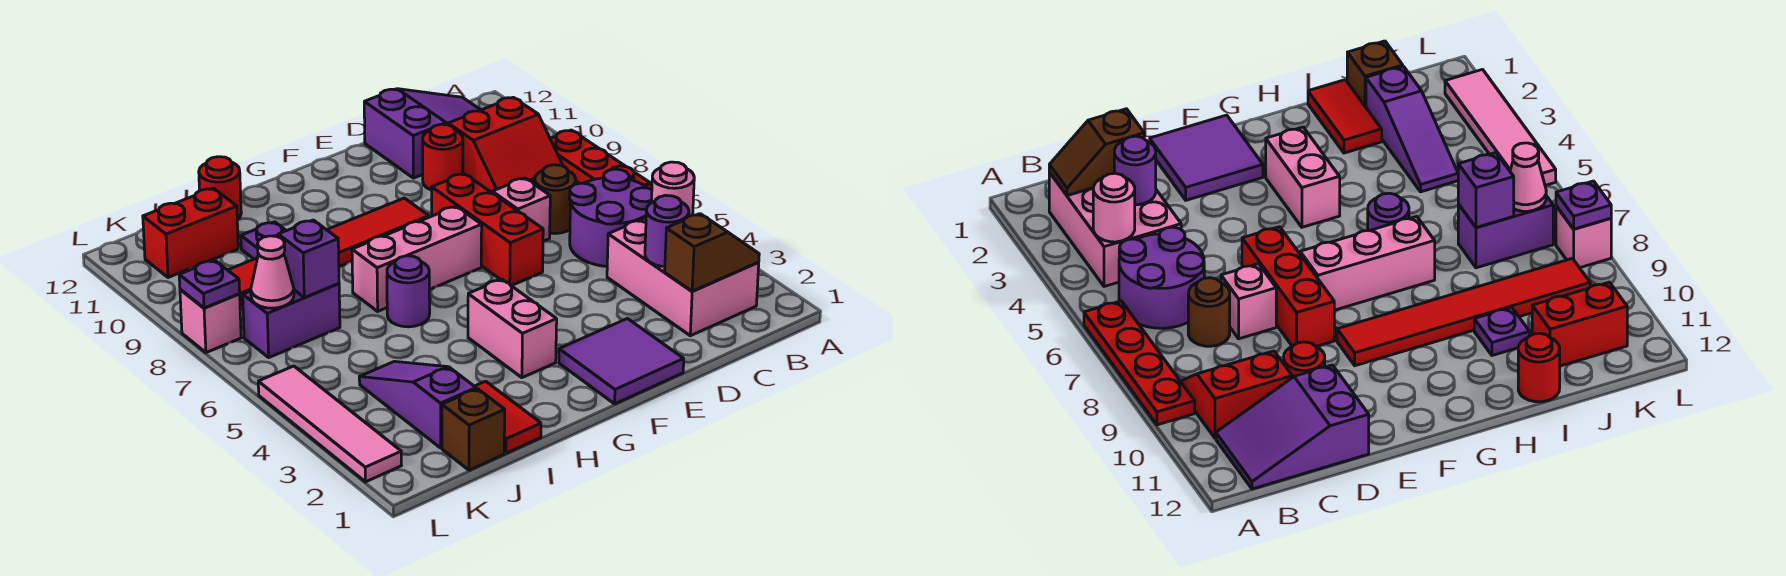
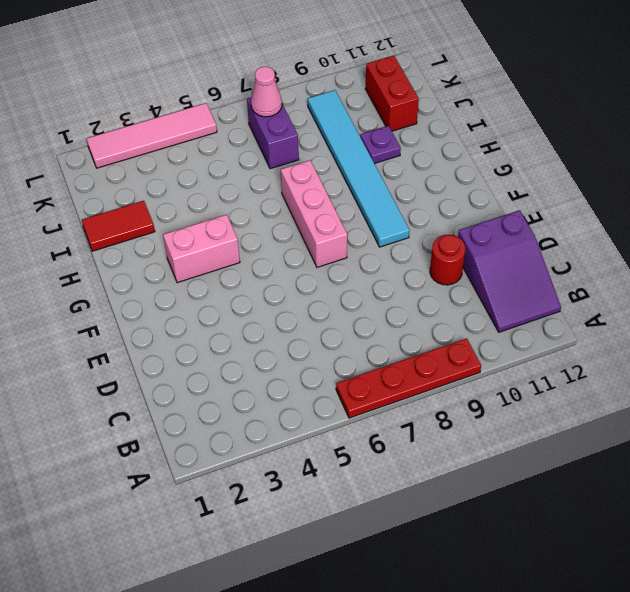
cyan tile F9:K9 level 1 -> red tile F9:K9 level 1
none -> pink brick B2:C4 level 1
none -> purple round brick B5:C6 level 1
none -> red slope B9:C10 level 1 top 10

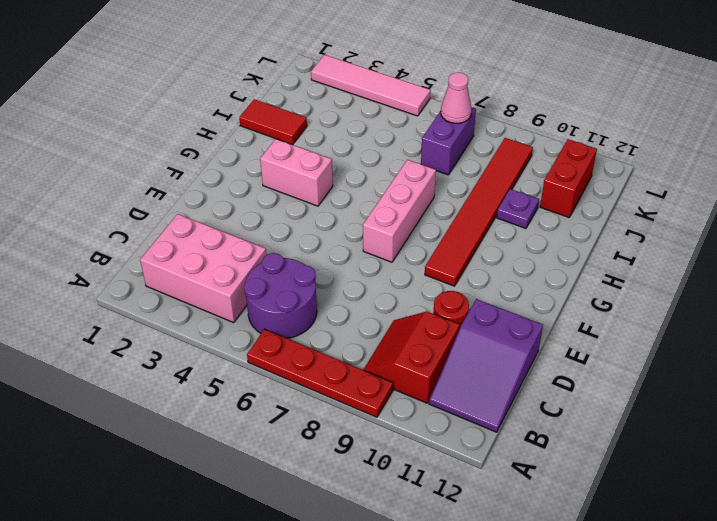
none -> brown round brick C7 level 1
none -> pink brick D7 level 1
none -> purple tile E1:F2 level 1

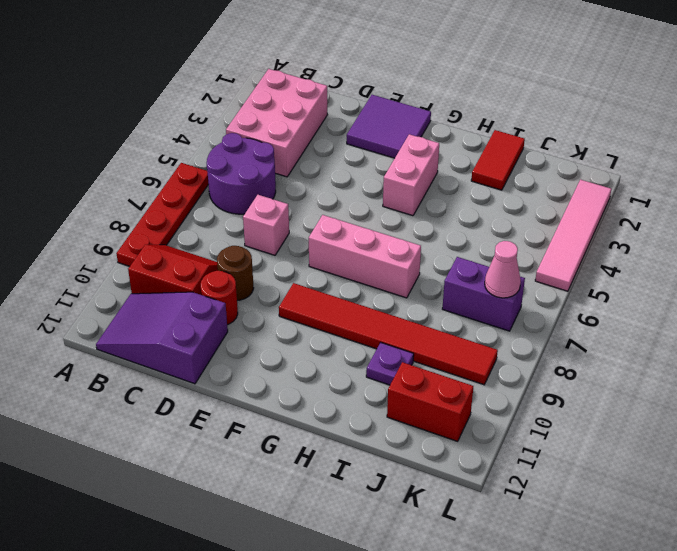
brown round brick D9 level 1 -> brown round brick C7 level 1
none -> red brick E6:E8 level 1
none -> purple round brick H6 level 1
none -> red round brick I12 level 1

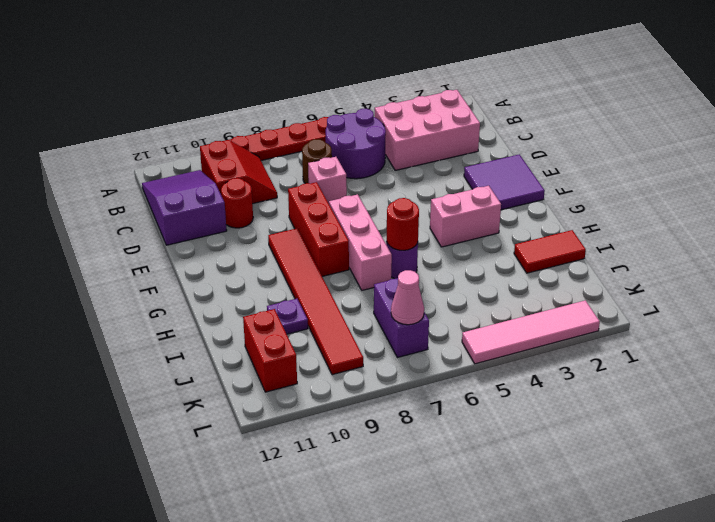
red brick E8:G8 level 1 -> red brick E6:E8 level 1
red round brick H6 level 2 -> red round brick I12 level 1
none -> brown brick J1 level 1
none -> purple slope J2:J4 level 1 top 2
none -> pink brick L8 level 1

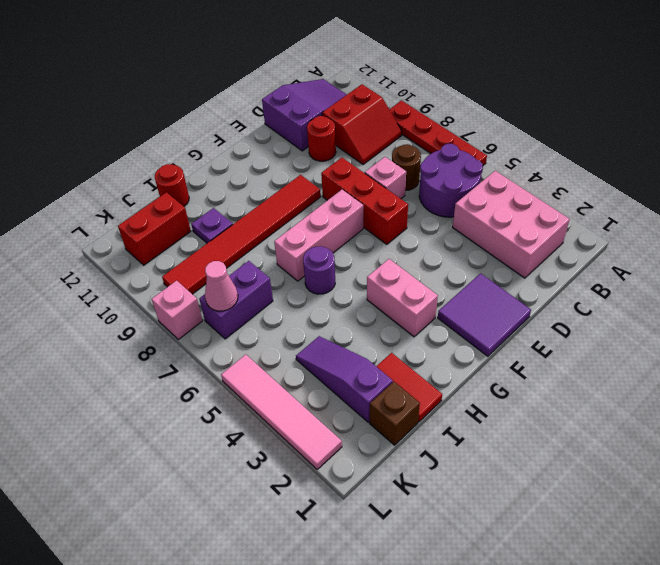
none -> brown slope B2:C2 level 2 top C
none -> pink round brick B4 level 2
none -> purple round brick C3 level 2

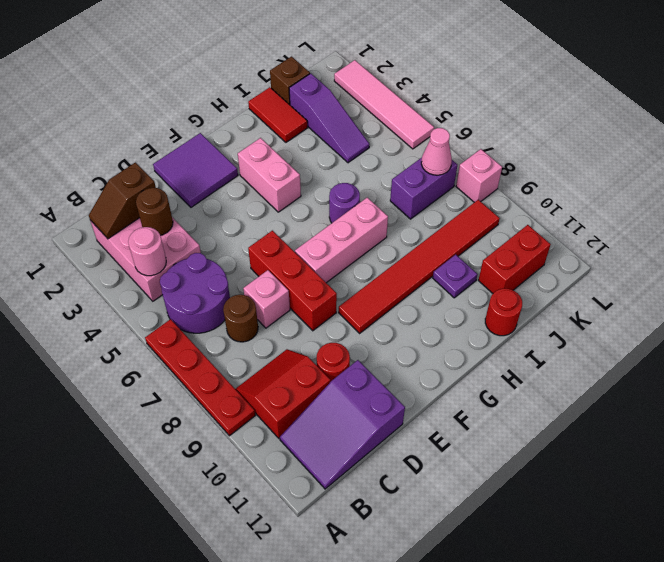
brown round brick C3 level 2 -> purple round brick C3 level 2
none -> purple brick J7 level 2
none -> purple plate L8 level 2

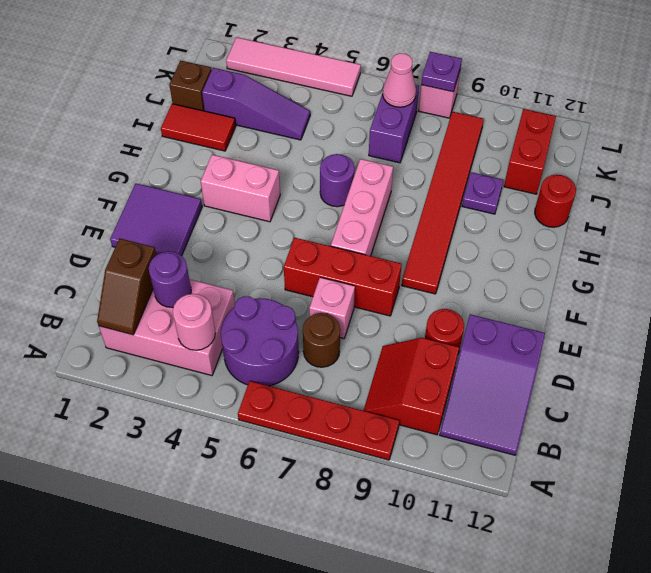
none -> purple brick J7 level 2

